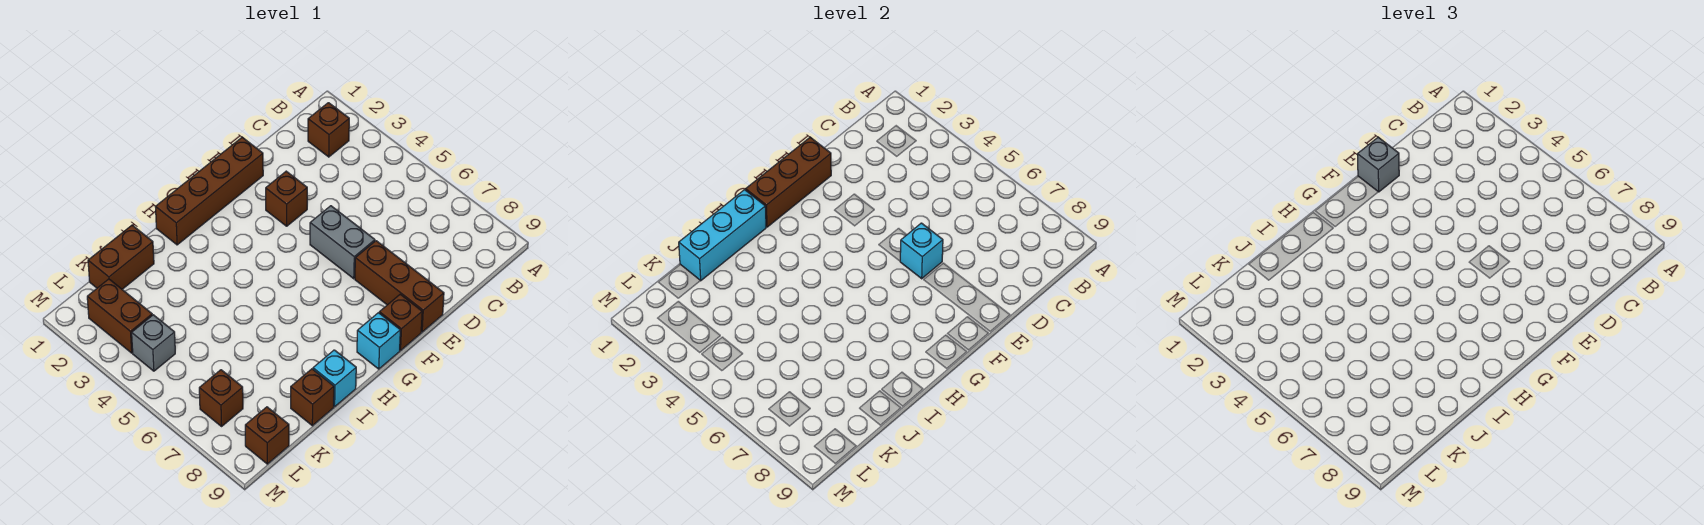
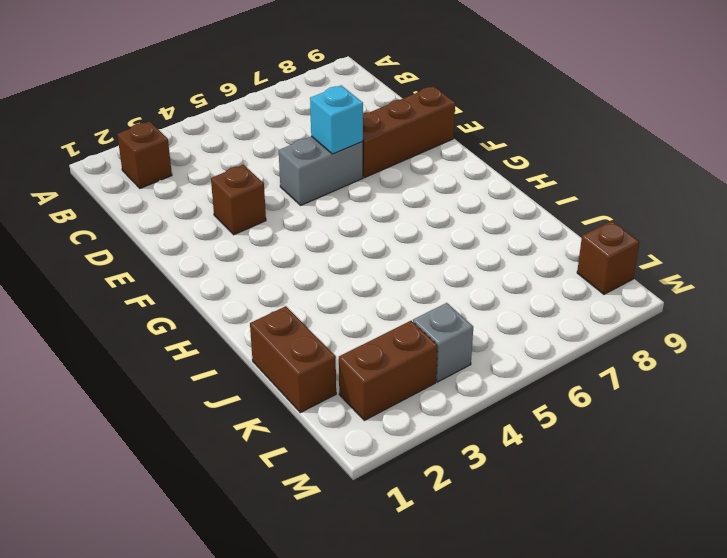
none -> brown brick E1:H1 level 1
none -> brown brick F9 level 1
none -> cyan brick G9 level 1

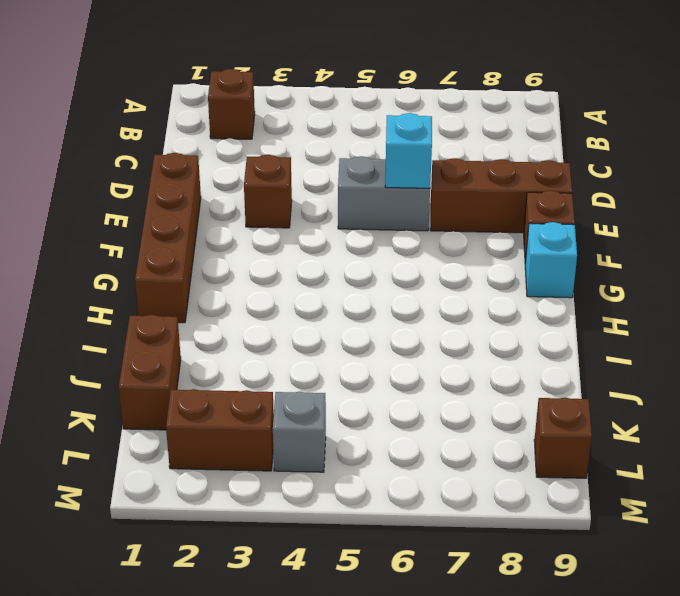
none -> cyan brick I9 level 1
none -> brown brick J9 level 1
none -> brown brick L7 level 1

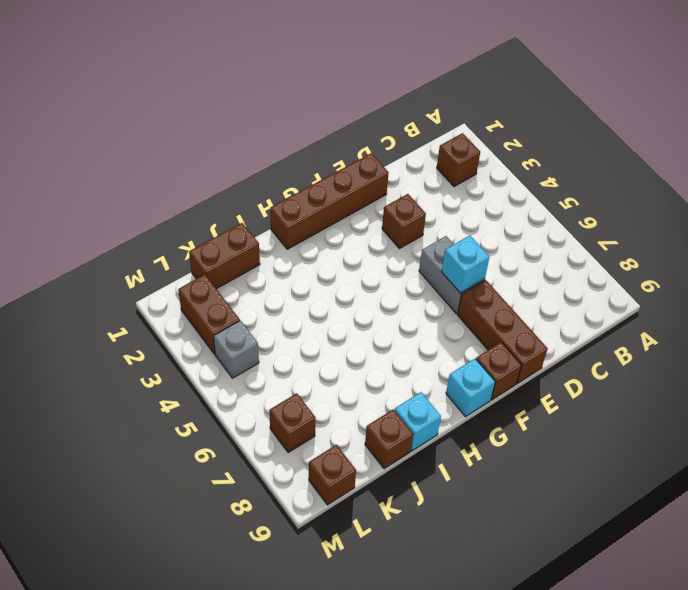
none -> brown brick E1:G1 level 2
none -> cyan brick H1:J1 level 2
none -> grey brick E1 level 3

